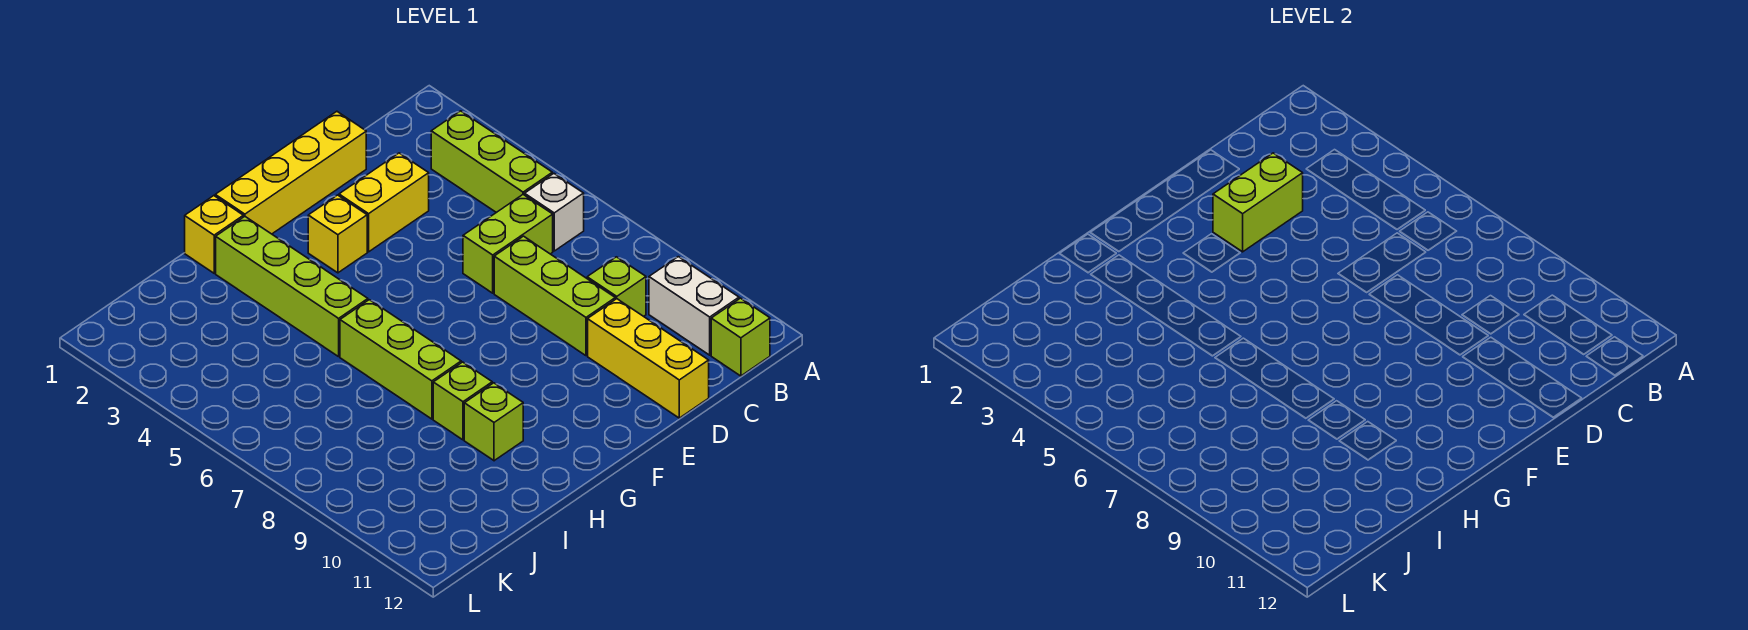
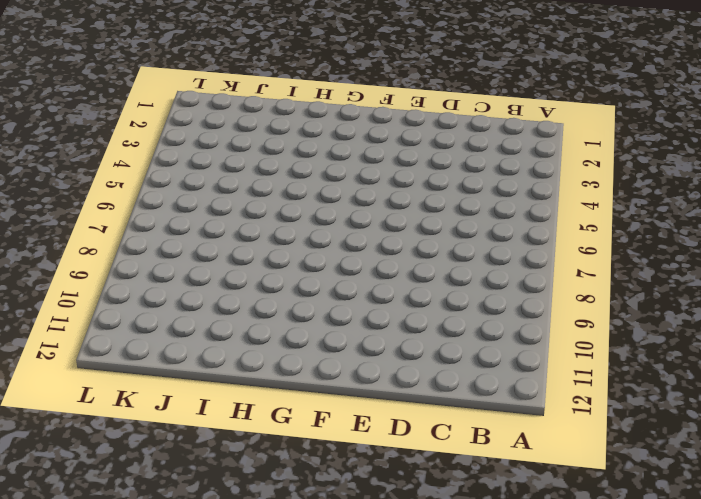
none -> lime brick B3:B5 level 1
none -> white brick B6 level 1
none -> white brick B10:B11 level 1

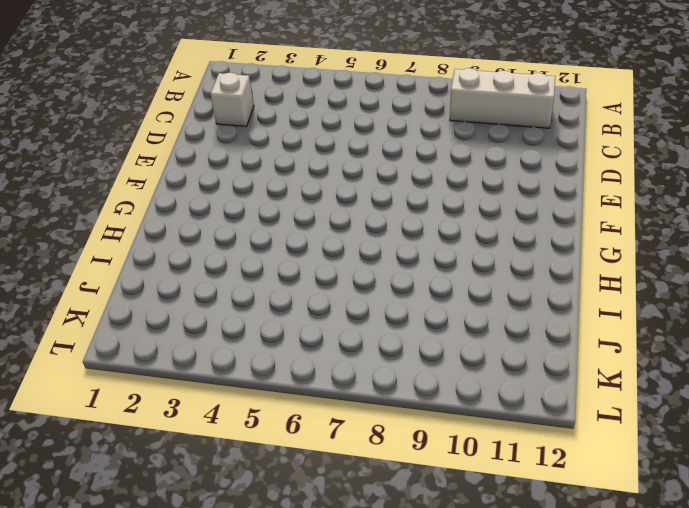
white brick B9:B11 level 1 -> white brick B10:B11 level 1
white brick C2 level 1 -> white brick B6 level 1
none -> lime brick B3:B5 level 1
none -> lime brick B12 level 1
none -> lime brick C6:D6 level 1

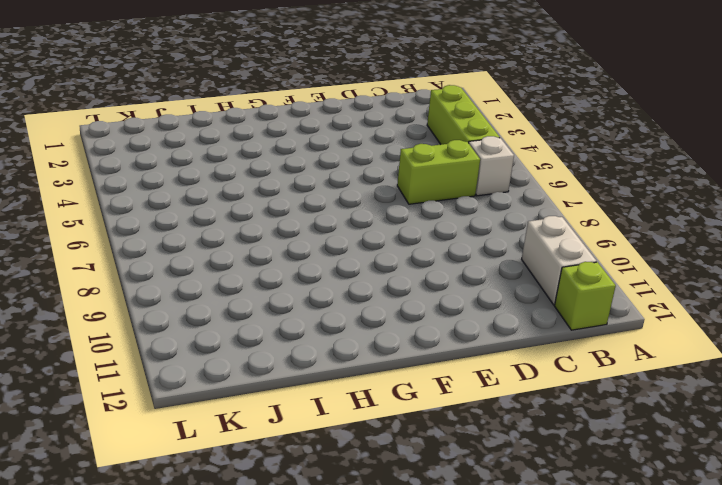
none -> lime brick C9 level 1
none -> yellow brick D1:G1 level 1
none -> yellow brick D3:E3 level 1

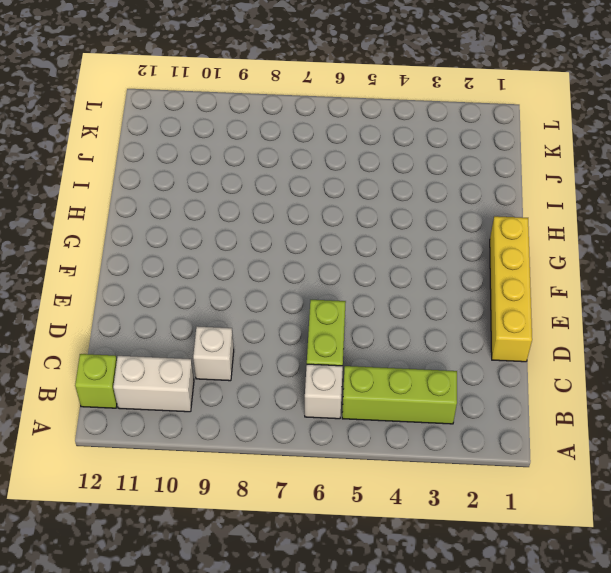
white brick C9 level 1 -> lime brick C9 level 1
none -> yellow brick D3:E3 level 1
none -> lime brick D7:D9 level 1
none -> yellow brick D10:D12 level 1

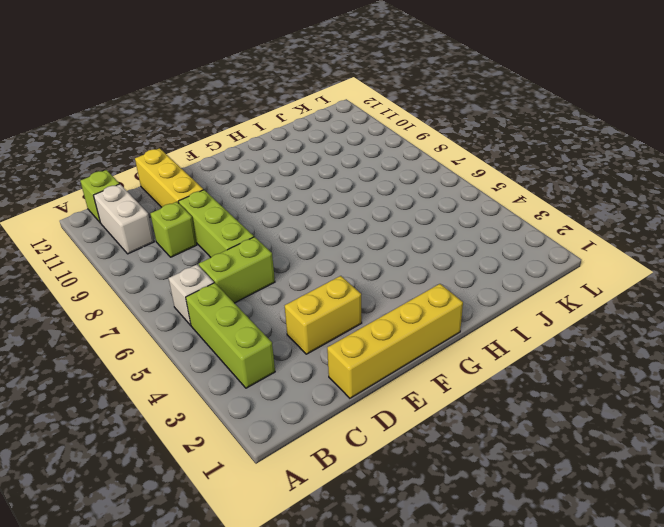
none -> yellow brick F3 level 1
none -> yellow brick H1 level 1
none -> lime brick H2:H5 level 1

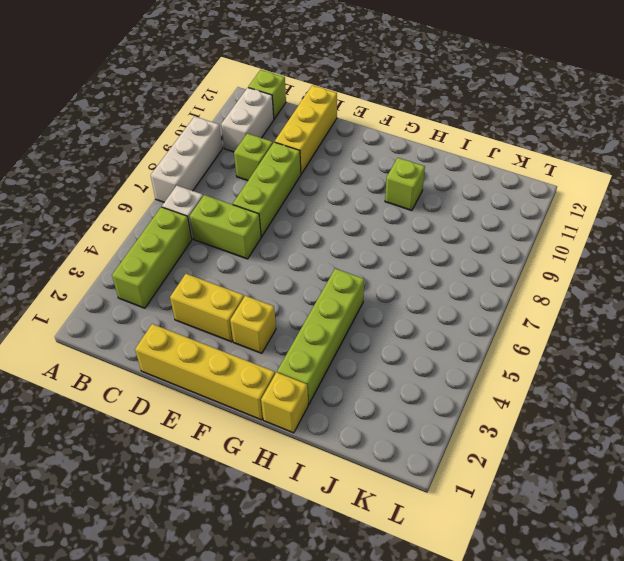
white brick A7:A9 level 1 -> none
none -> lime brick H6:H8 level 1
none -> lime brick H9 level 1
none -> lime brick D3:E3 level 2

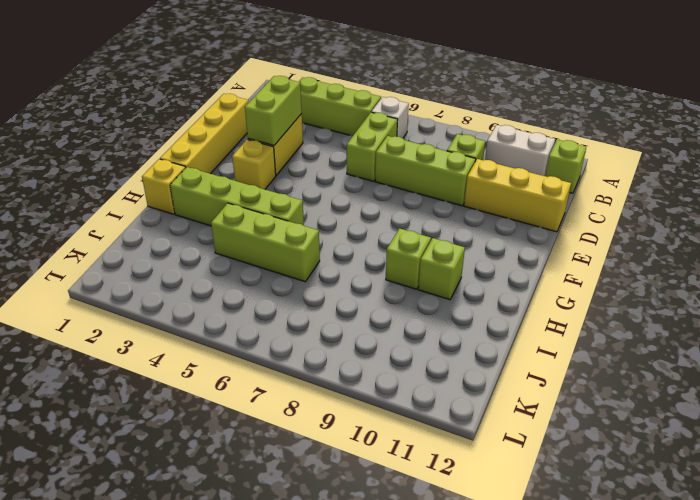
lime brick I4:I6 level 1 -> lime brick H6:H8 level 1

